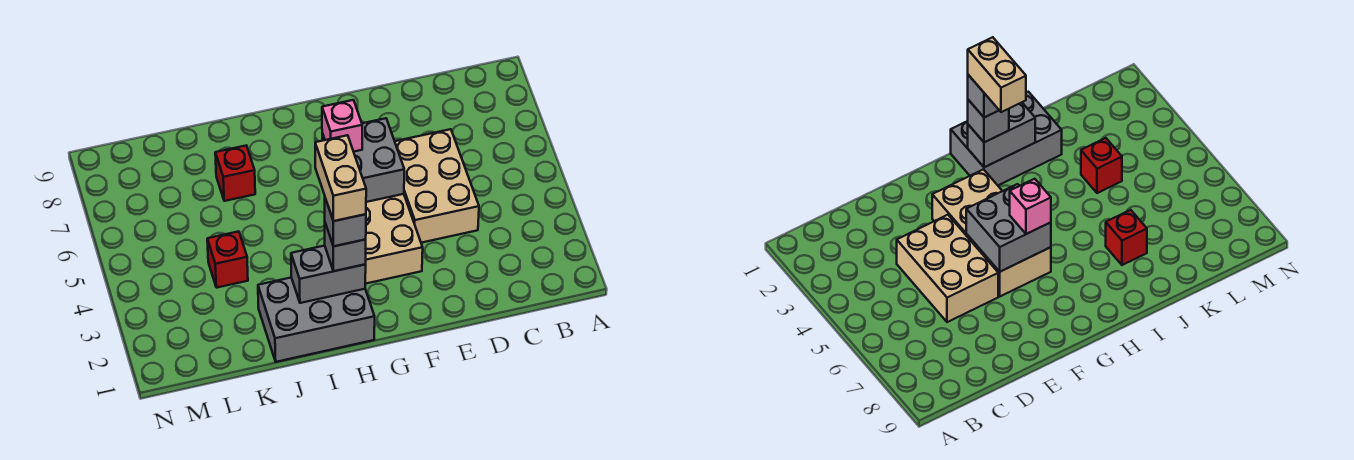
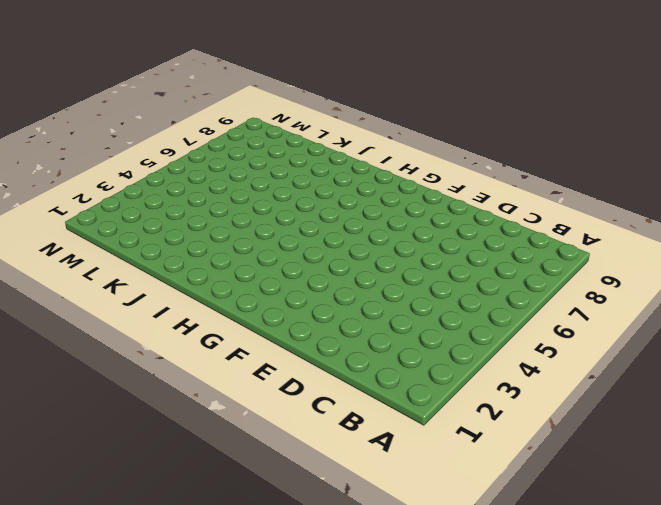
none -> tan brick D4:E6 level 1
none -> tan brick F3:G6 level 1

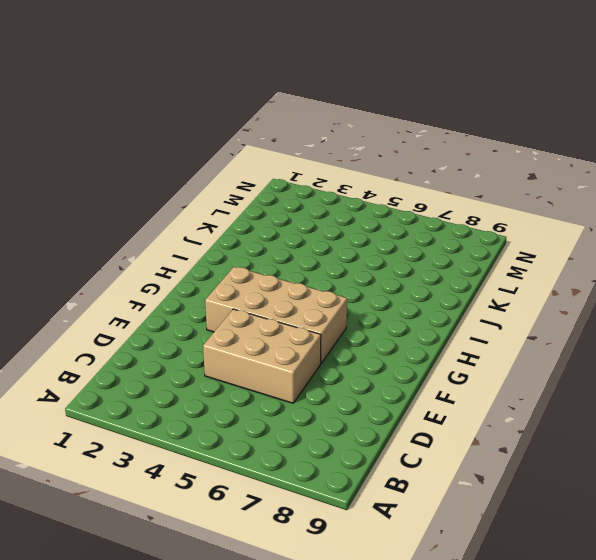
none -> grey brick H1:J2 level 1
none -> red brick J7 level 1

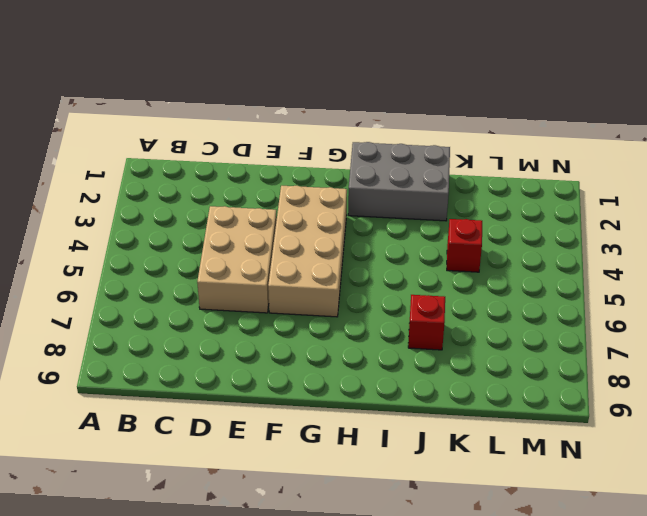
none -> grey brick F5:G6 level 2
none -> grey brick H2:I2 level 2

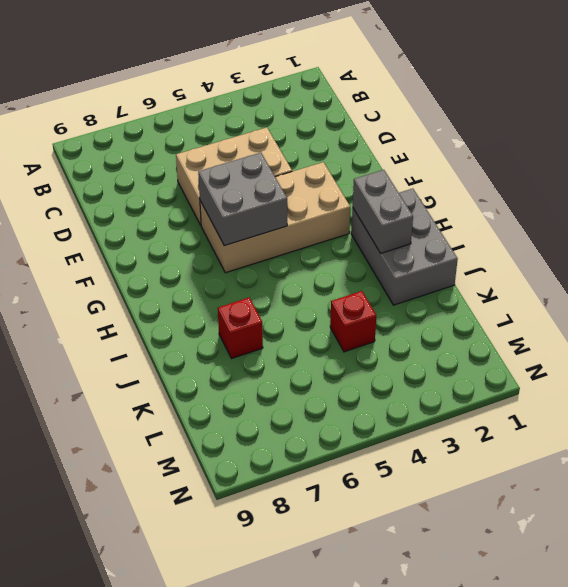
none -> pink brick G6 level 3
none -> grey brick H2 level 3

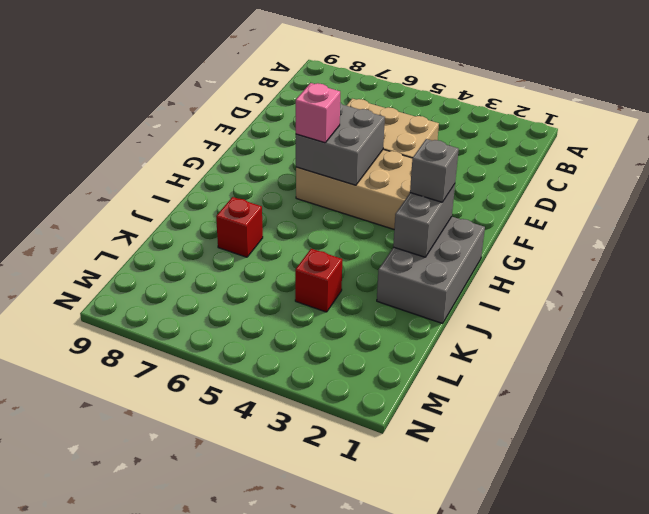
none -> grey brick H2 level 4
none -> tan brick H2:H3 level 5

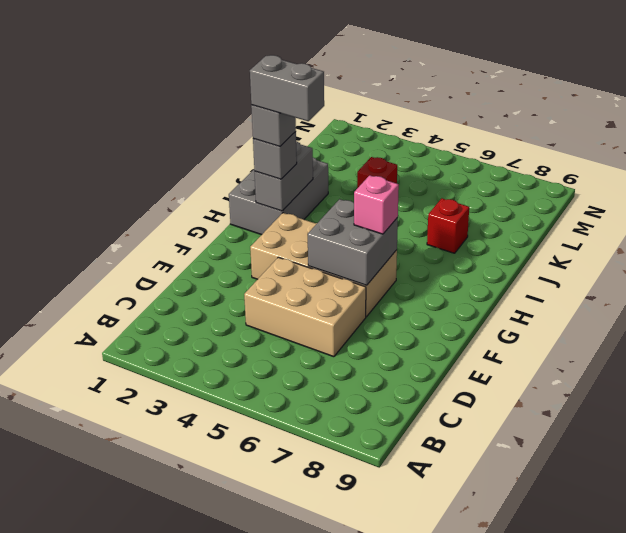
grey brick H2:H3 level 5 -> tan brick H2:H3 level 5

